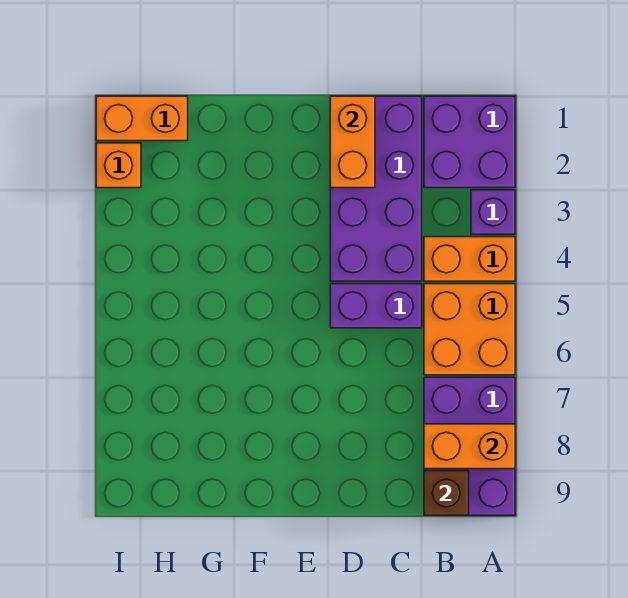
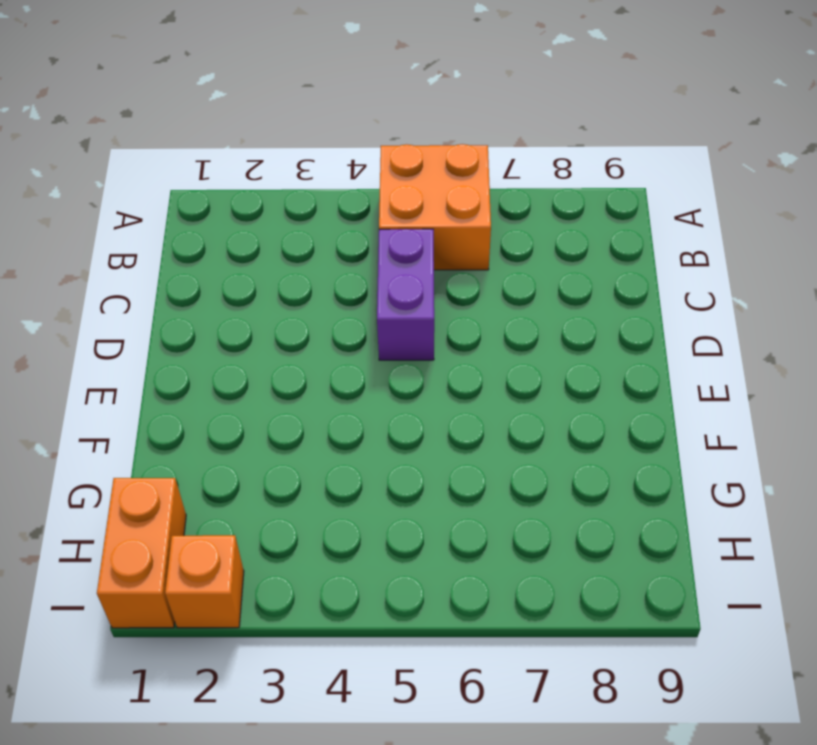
none -> purple brick A1:B2 level 1
none -> purple brick A3 level 1
none -> orange brick A4:B4 level 1

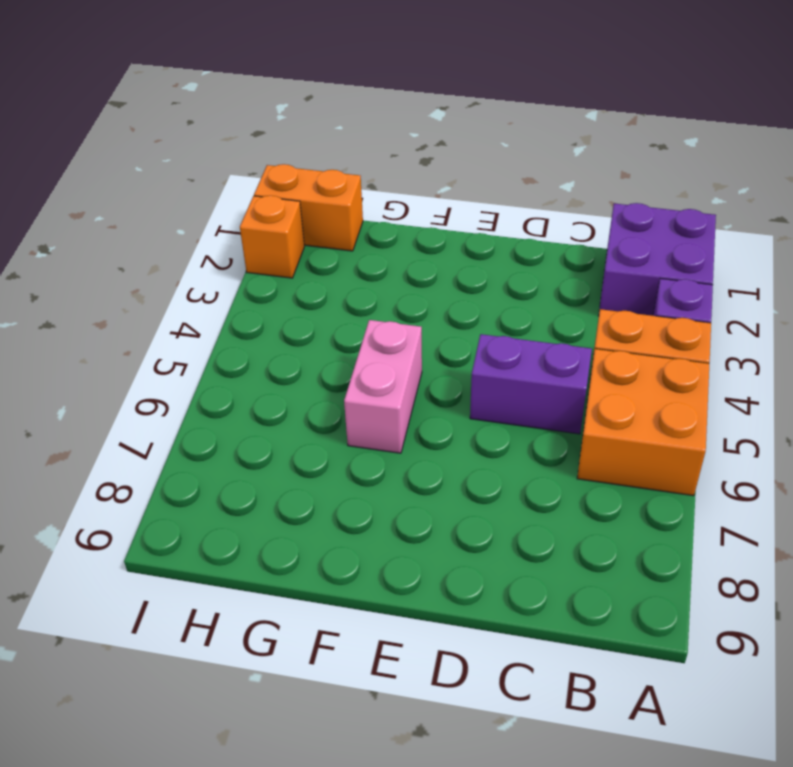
pink brick F5:F6 level 1 -> none
none -> purple brick A7:B9 level 1
none -> purple brick C1:D4 level 1
none -> orange brick A8:B8 level 2

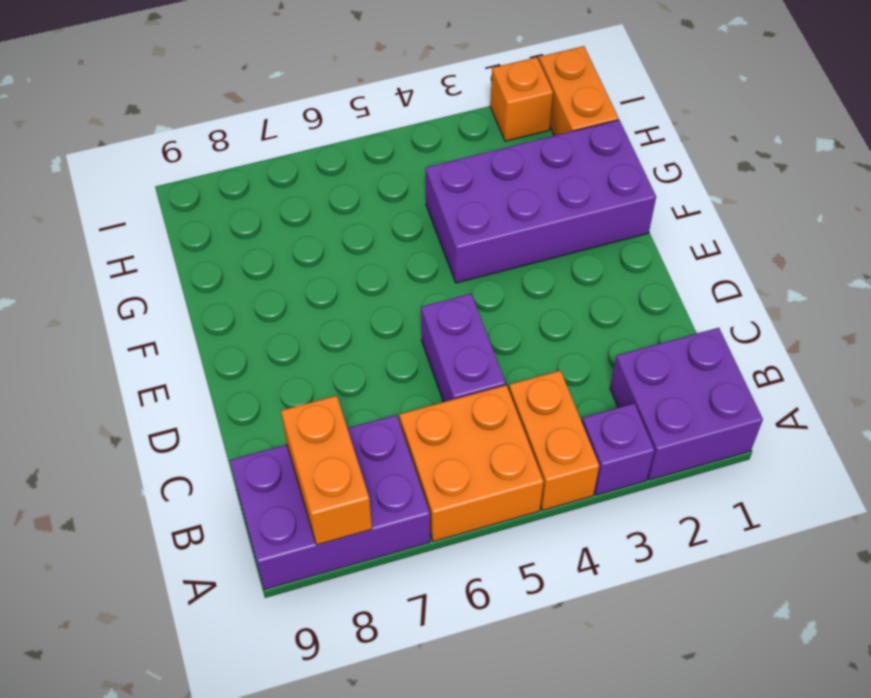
purple brick F1:G4 level 1 -> purple brick C1:D4 level 1
none -> brown brick B9 level 2
none -> orange brick D1:D2 level 2

